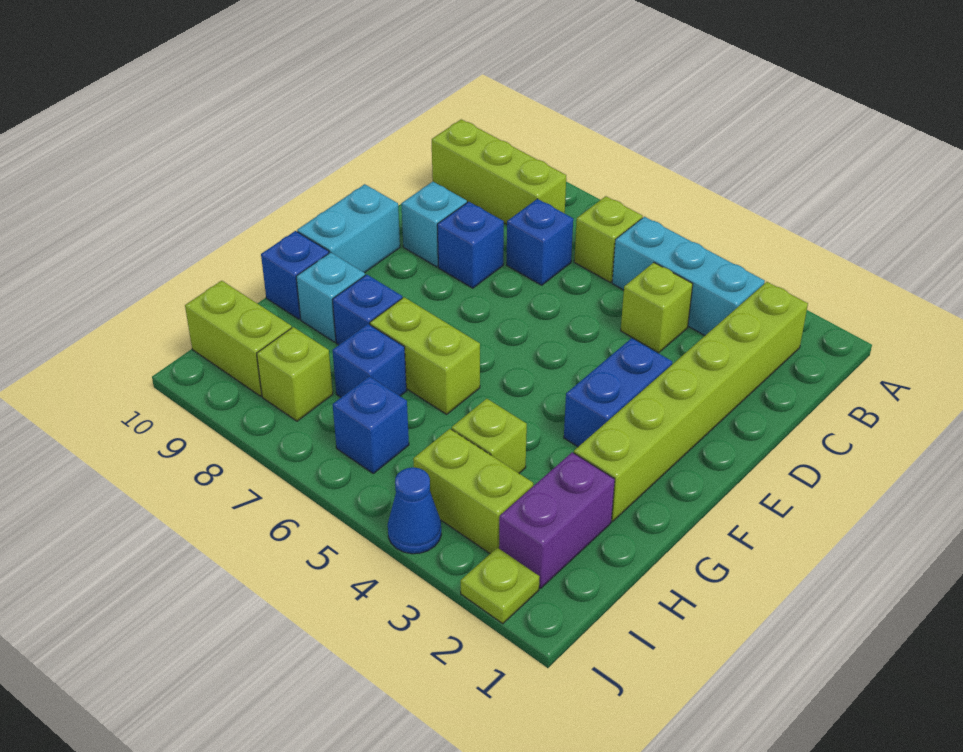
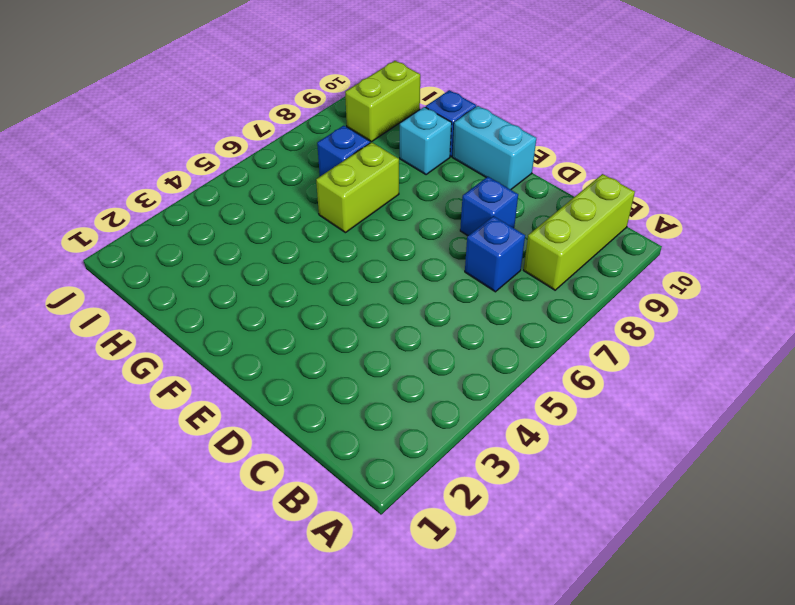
none -> lime brick B2:G2 level 1
none -> cyan brick B3:B5 level 1
none -> lime brick B6 level 1

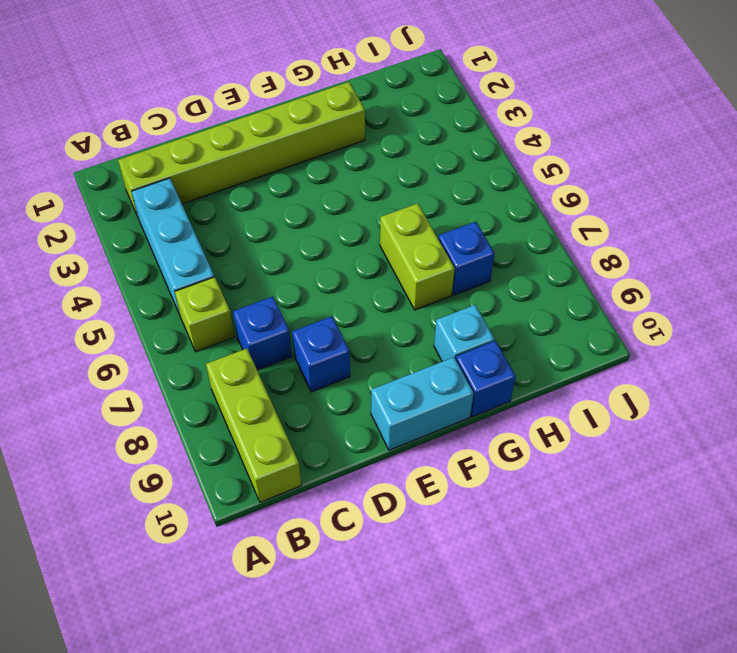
none -> lime brick C4 level 1
none -> cyan brick D9 level 1
none -> blue brick E3:F3 level 1

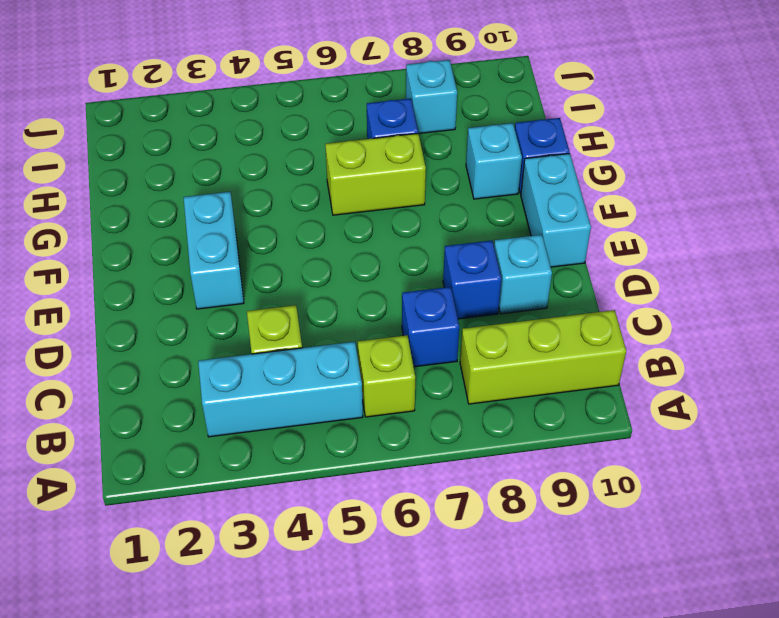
cyan brick E3:F3 level 1 -> blue brick E3:F3 level 1
cyan brick I8 level 1 -> lime brick I8 level 1
none -> lime brick B2:G2 level 1
none -> blue brick G8 level 1
none -> purple brick H2:I2 level 1

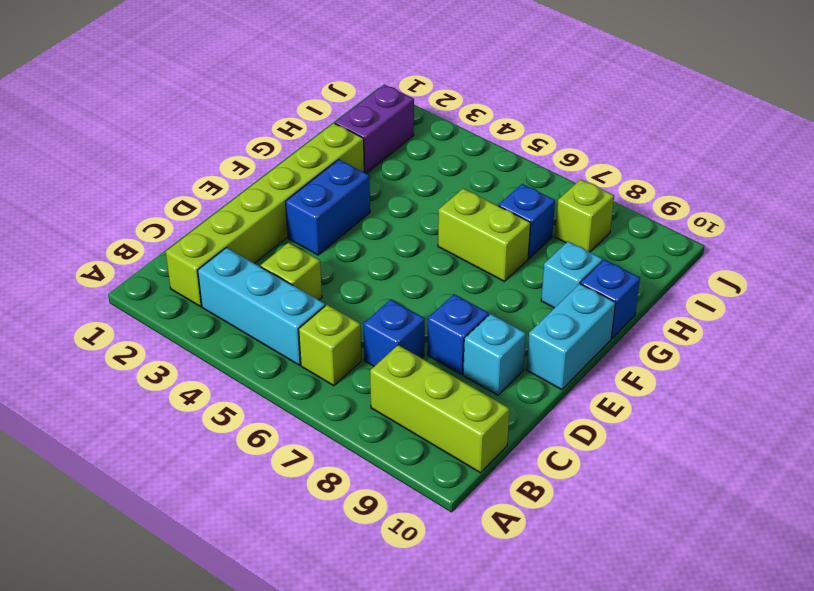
none -> blue brick G8 level 1
none -> lime brick H4 level 1
none -> lime brick I3:I4 level 1

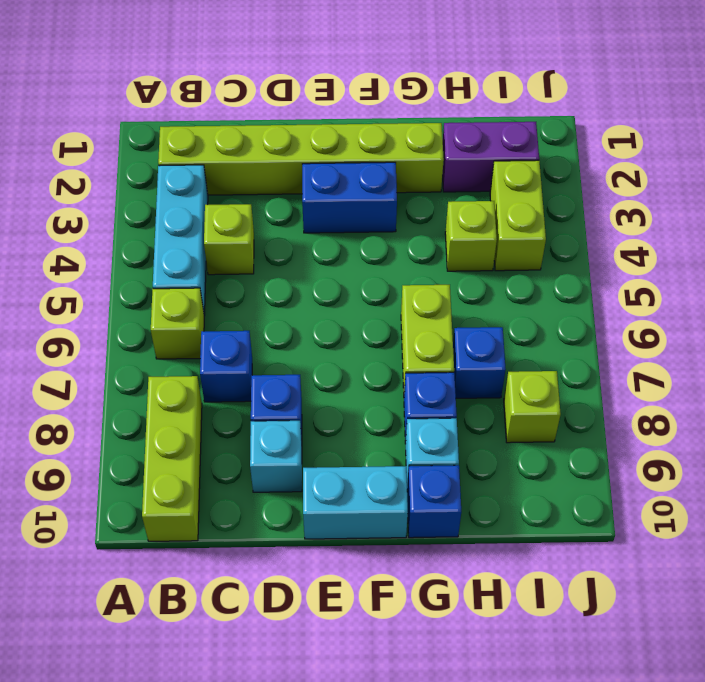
none -> blue brick I6 level 1
none -> lime brick I9:I10 level 1
none -> lime plate J2 level 1

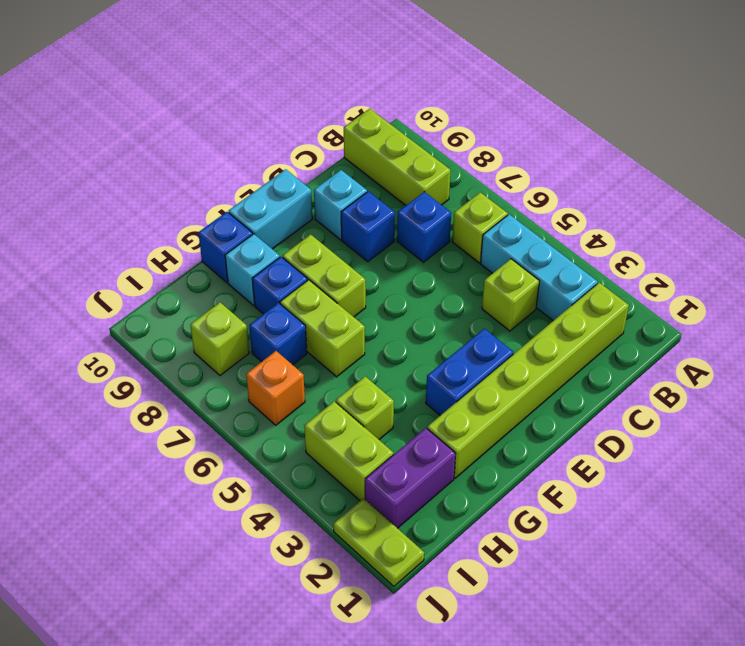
lime brick F7:F8 level 1 -> lime brick I9:I10 level 1
orange brick I6 level 1 -> blue brick I6 level 1
lime plate J1:J2 level 1 -> lime plate J2 level 1
none -> blue cone J4 level 1

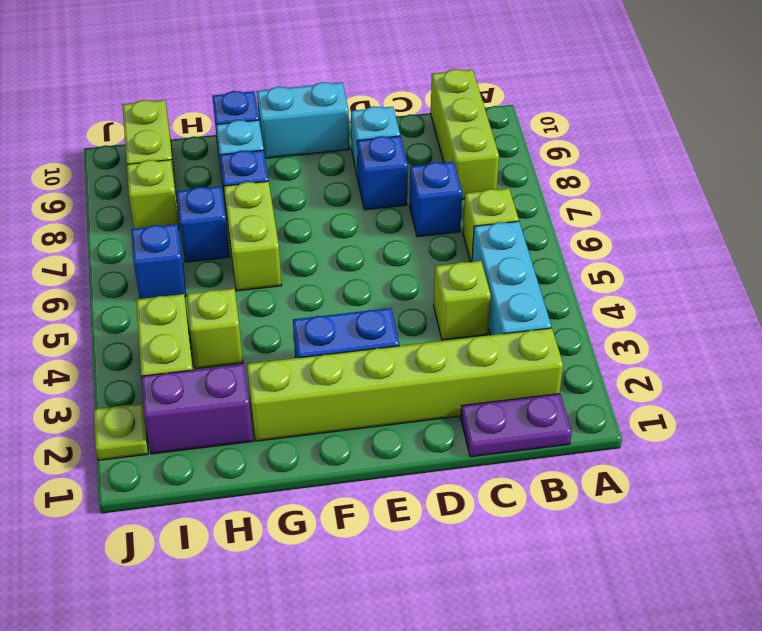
purple plate B1:C1 level 1 -> none
none -> blue cone J4 level 1

